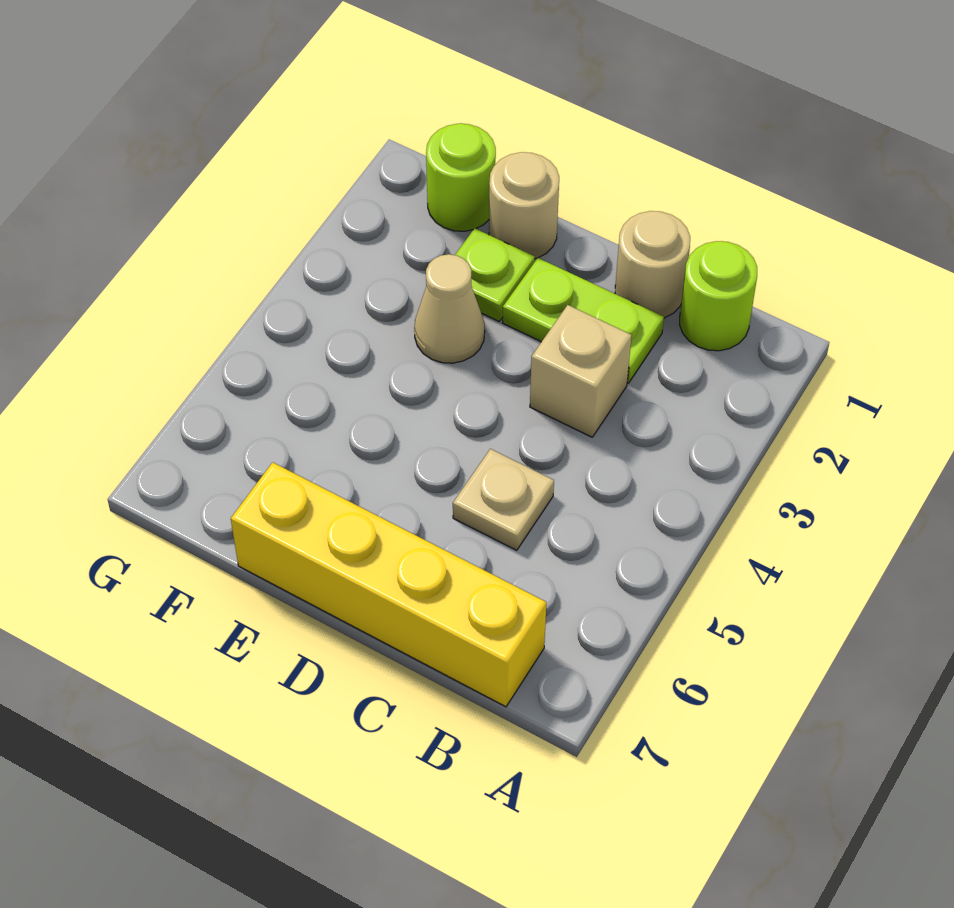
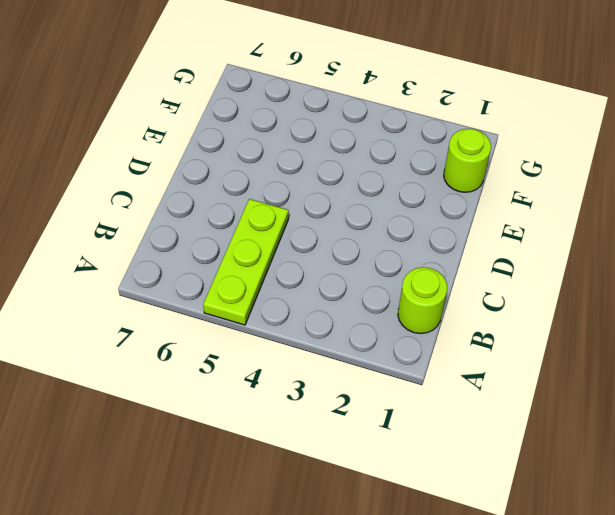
lime plate A5:C5 level 1 -> tan plate C5 level 1
none -> yellow brick B7:E7 level 1
none -> tan round brick C1 level 1

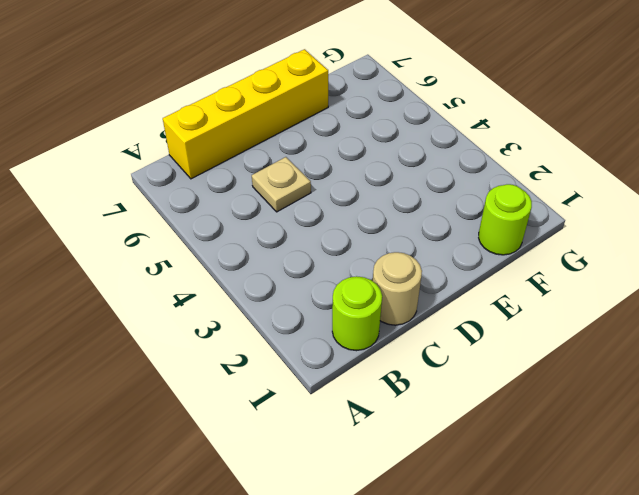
none -> lime plate C2:D2 level 1
none -> tan brick C3 level 1

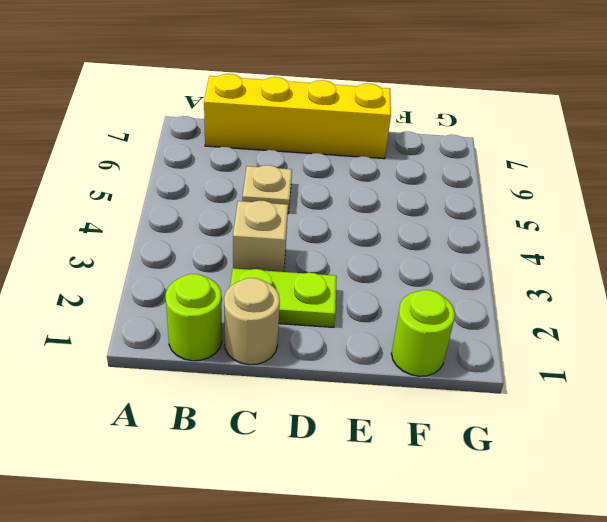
none -> tan round brick E1 level 1
none -> lime plate E2 level 1

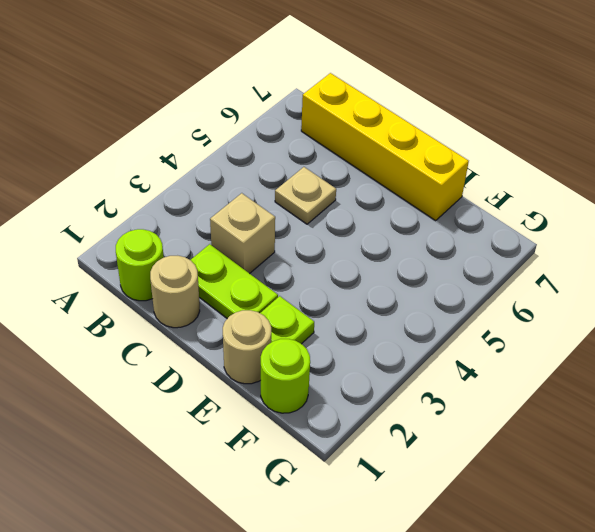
none -> tan cone E3 level 1

